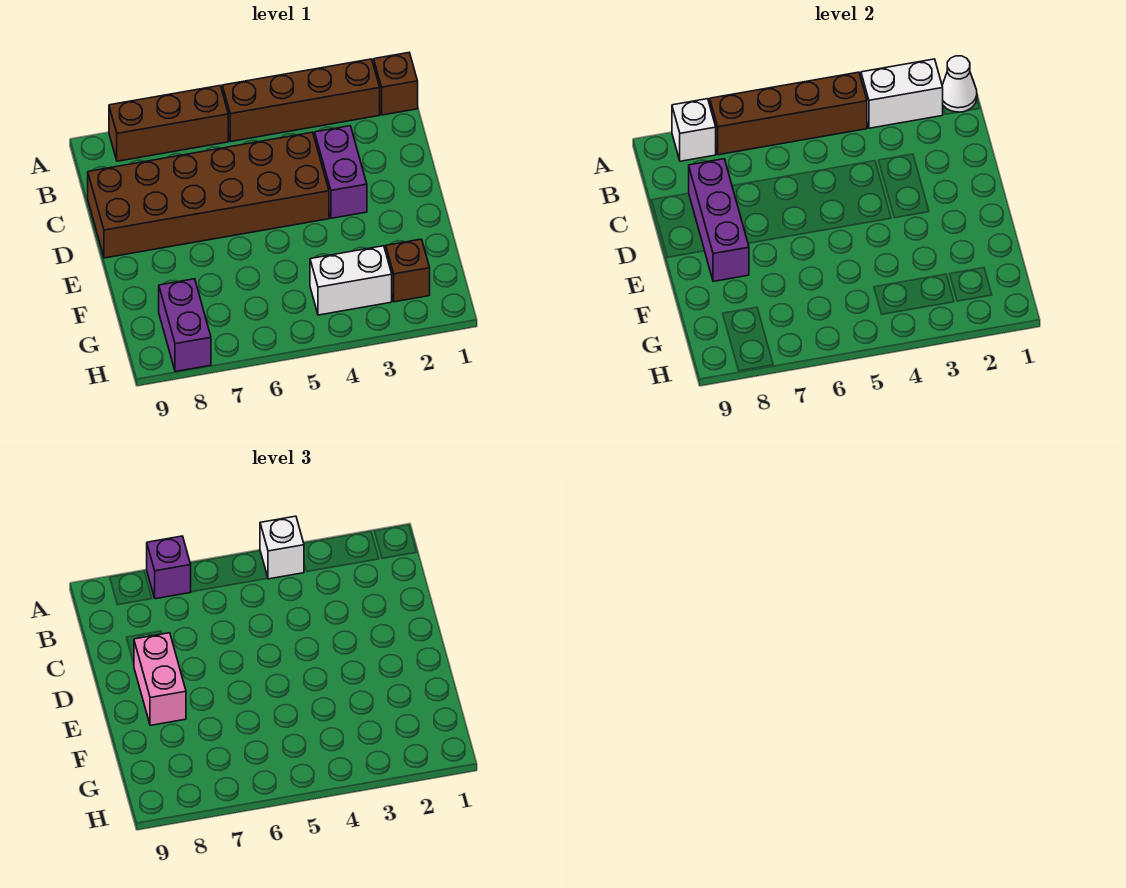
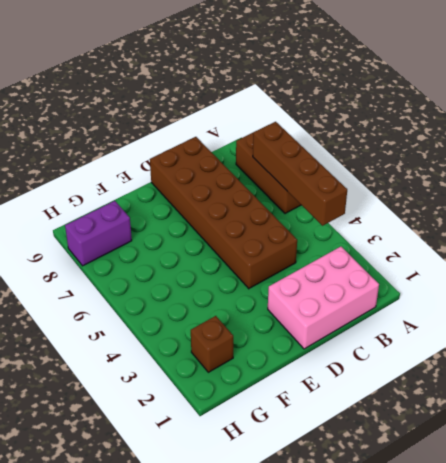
pink brick B1:D2 level 1 -> none
none -> brown brick A1 level 1
none -> brown brick A2:A5 level 1
none -> purple brick C3:D3 level 1

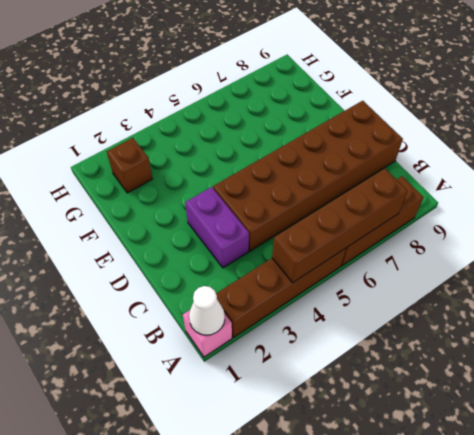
pink brick A1 level 1 -> brown brick A1 level 1
none -> white brick G3:G4 level 1
none -> purple brick G8:H8 level 1
none -> white brick A2:A3 level 2

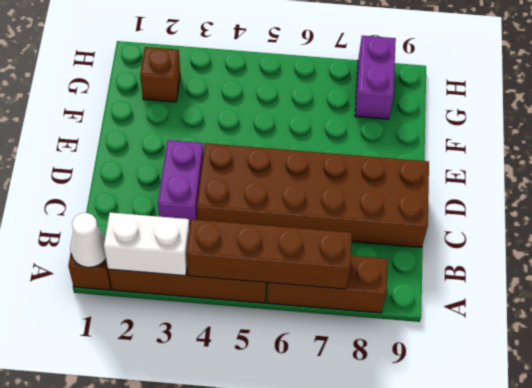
none -> white brick G3:G4 level 1
none -> white brick A8 level 2
none -> purple brick C8:E8 level 2

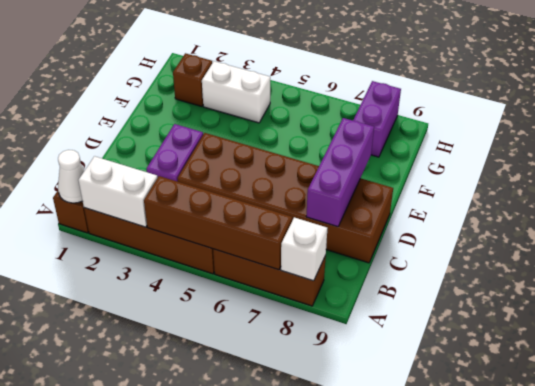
none -> white brick A4 level 3
none -> purple brick A7 level 3
none -> pink brick D8:E8 level 3

